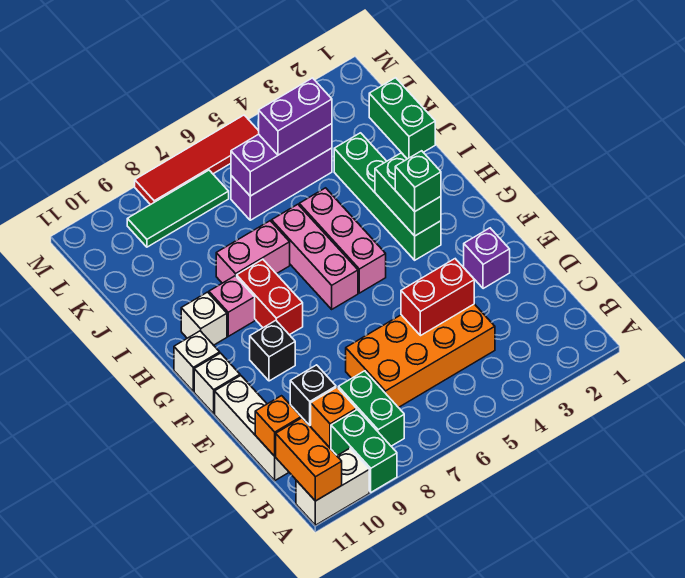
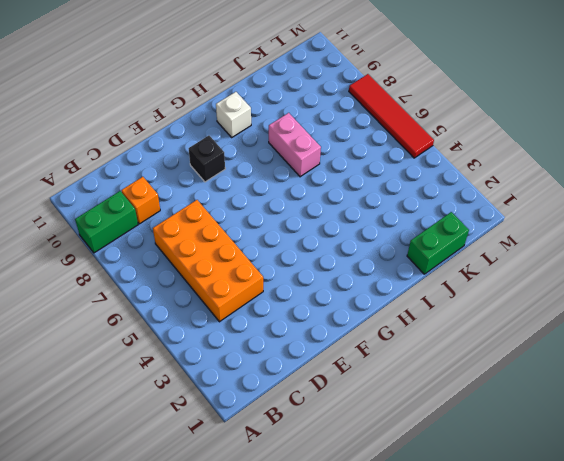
none -> white brick A10:A11 level 1
none -> green brick B8:C8 level 1
none -> white brick C11:E11 level 1

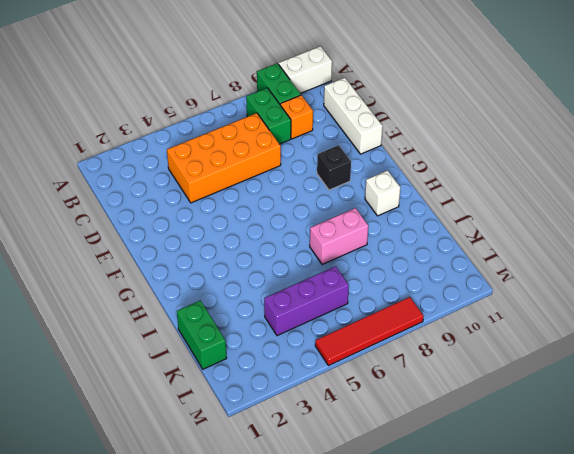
none -> black brick D9 level 1
none -> purple brick E2 level 1
none -> white brick F11 level 1

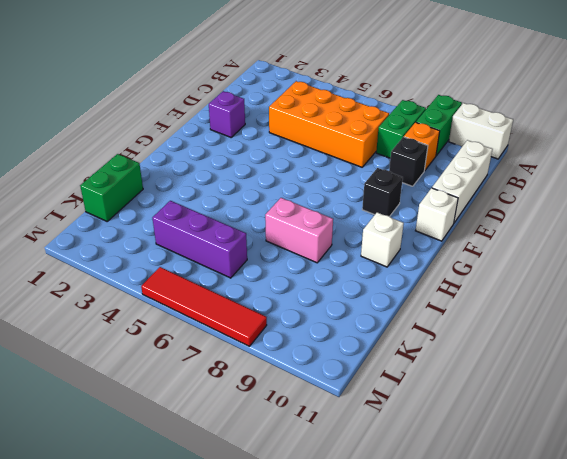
none -> green brick G3:J3 level 1
none -> pink brick G5:I5 level 1
none -> pink brick G6:I6 level 1

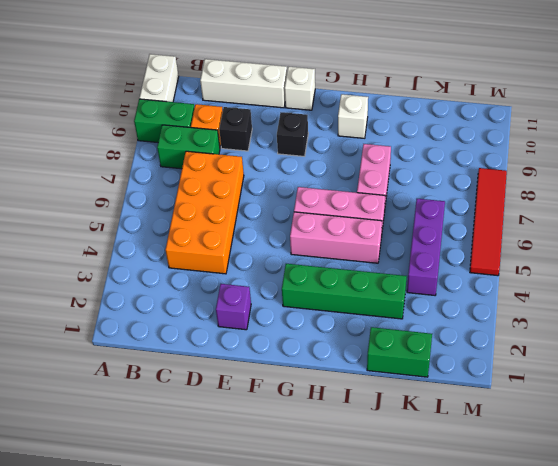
none -> red brick G8:H8 level 1
none -> white brick G11 level 1
none -> pink brick H9 level 1

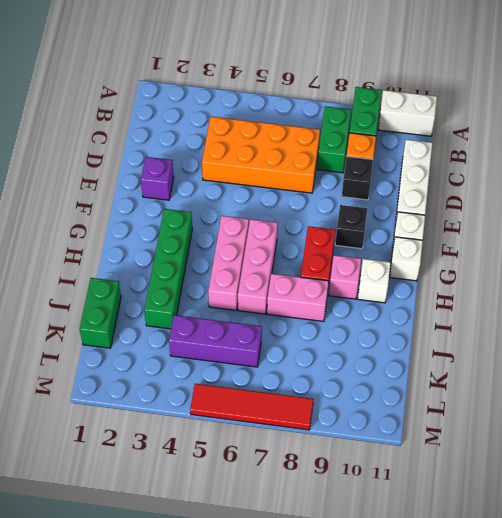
none -> green tile L7:L9 level 1
none -> orange brick A11:B11 level 2
none -> orange brick C11 level 2

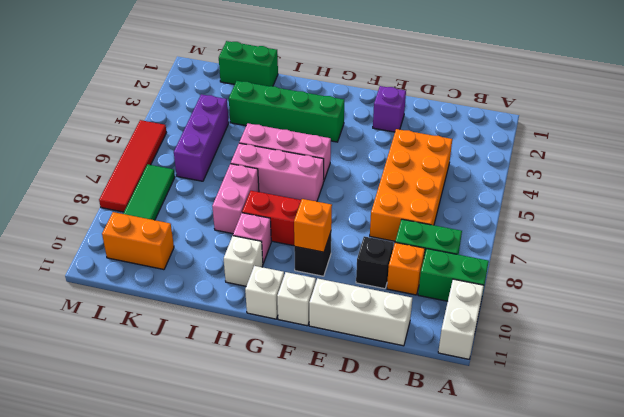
orange brick F9 level 2 -> orange brick C11 level 2
orange brick K10:L10 level 1 -> orange brick A11:B11 level 2
none -> red brick D4:D5 level 2
none -> green brick G3:H3 level 2
none -> purple brick K4:K6 level 2

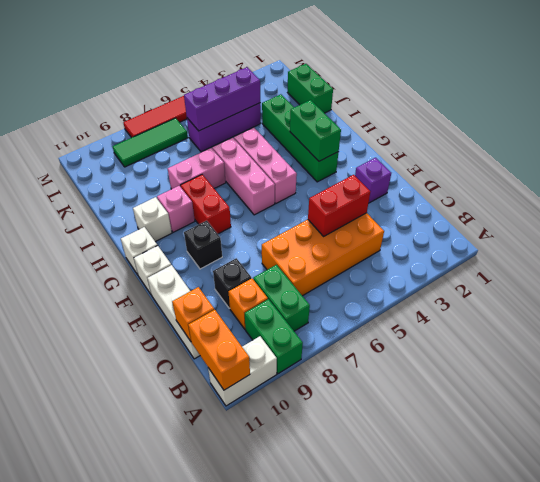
none -> green brick G3 level 3
none -> purple brick K4:K5 level 3

